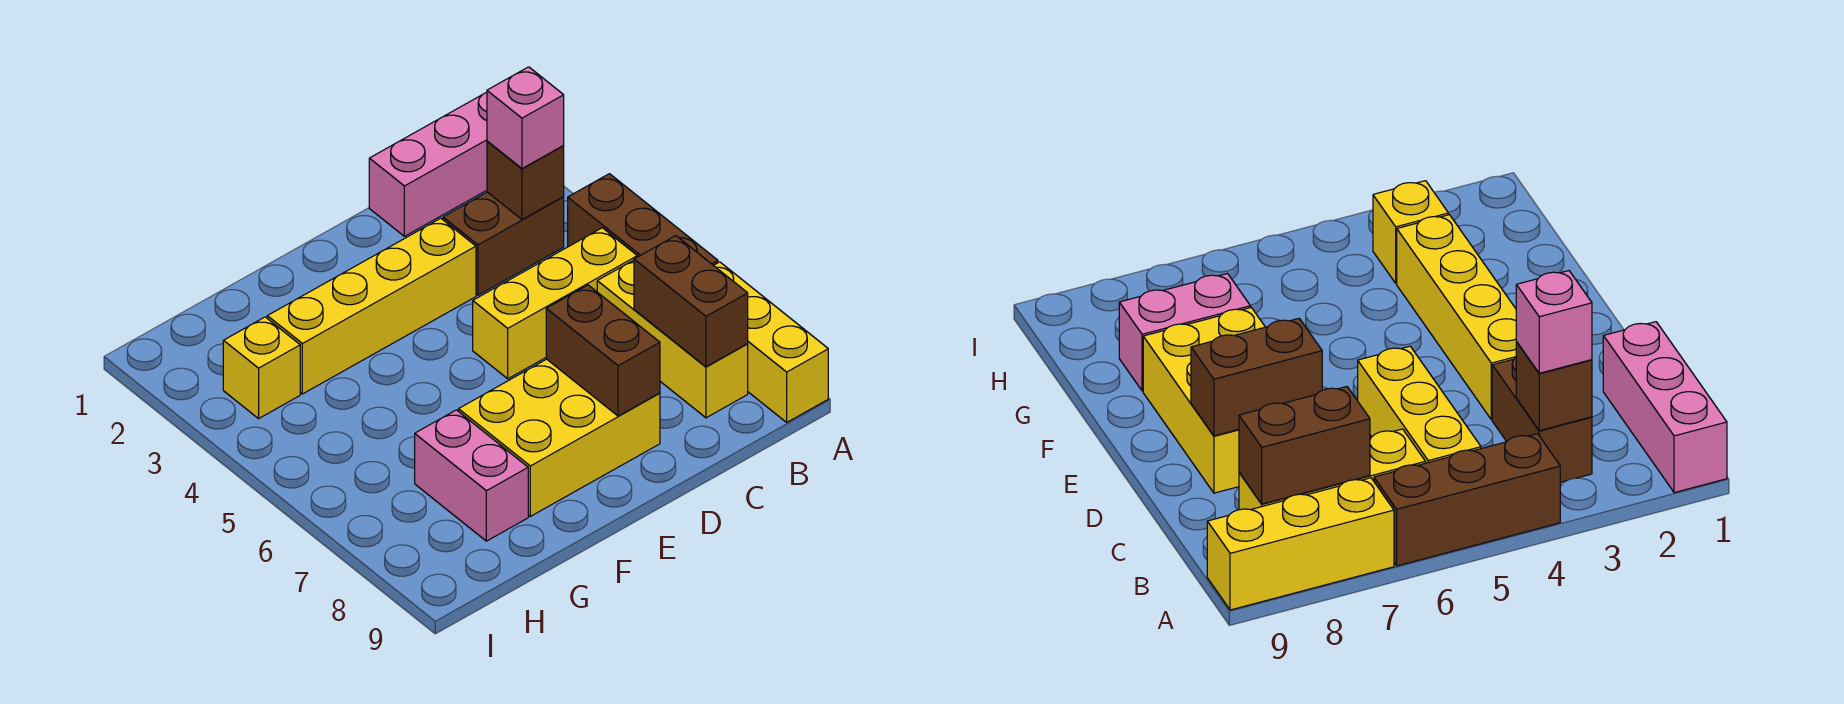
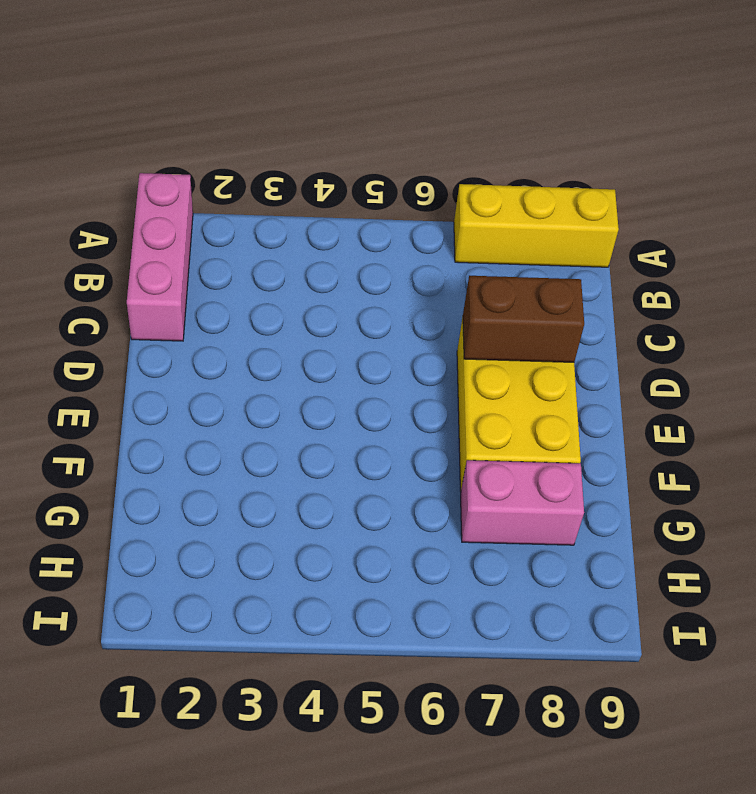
none -> brown brick A4:A6 level 1
none -> brown brick B3:C3 level 1
none -> yellow brick B5:D5 level 1

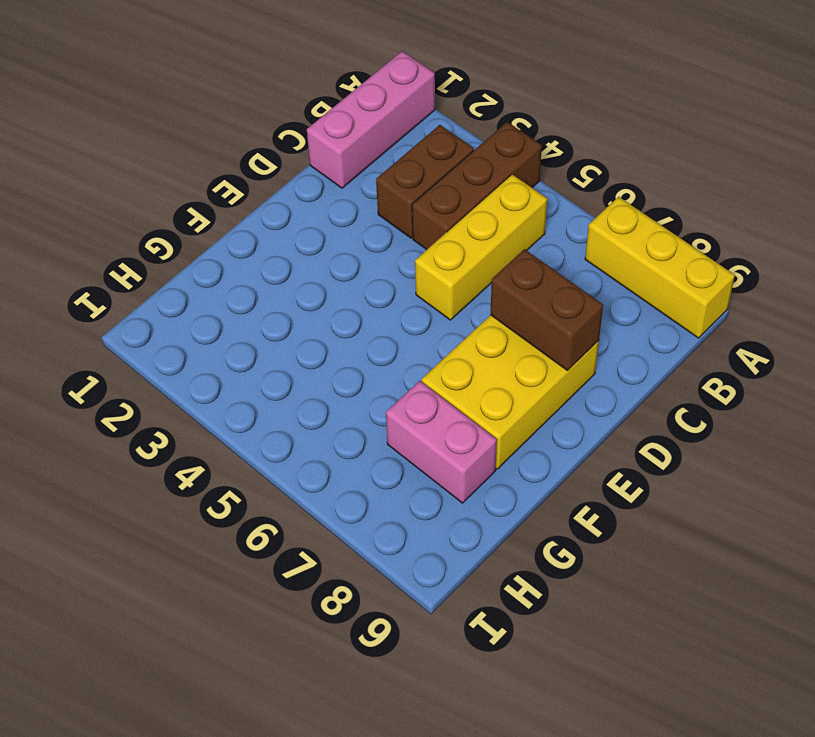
brown brick A4:C4 level 1 -> brown brick A4:A6 level 1
none -> yellow brick B6:B8 level 1
none -> yellow brick D3:G3 level 1
none -> yellow brick H3 level 1

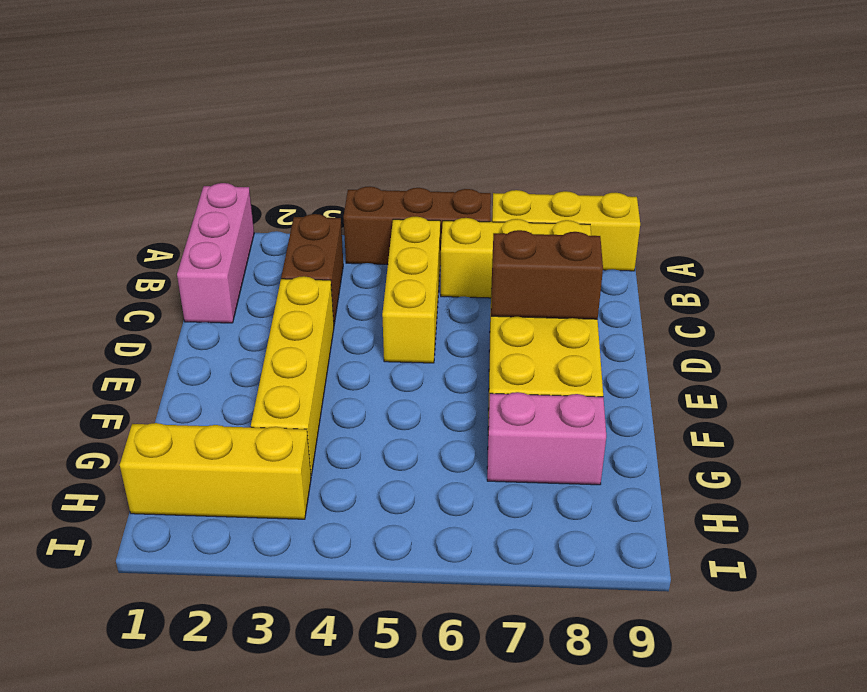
yellow brick H1:H3 level 1 -> yellow brick H3 level 1
none -> brown brick B3 level 2
none -> brown brick B7:B8 level 2
none -> pink brick B3 level 3

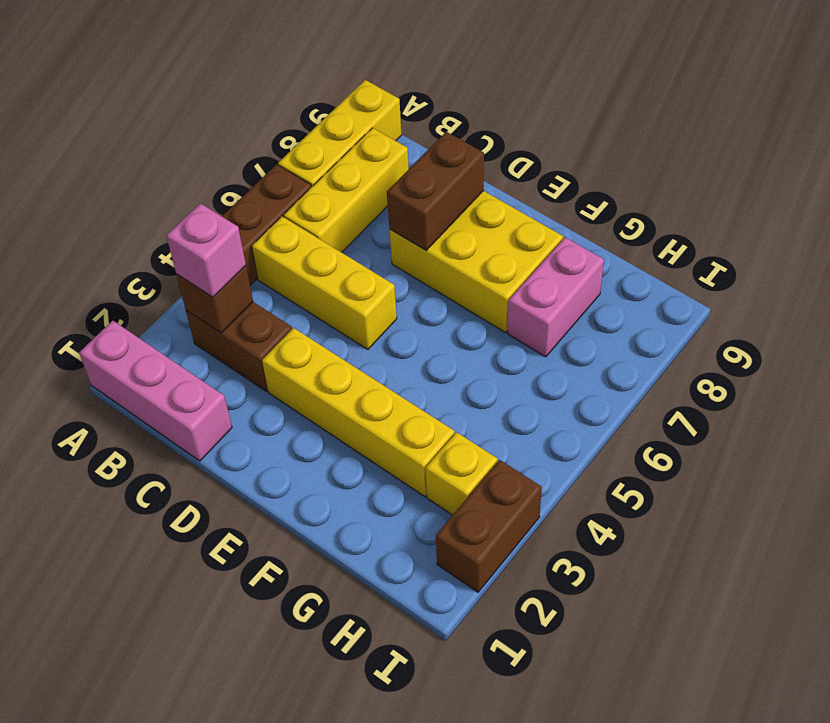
brown brick I2:I3 level 1 -> brown brick B7:B8 level 2

